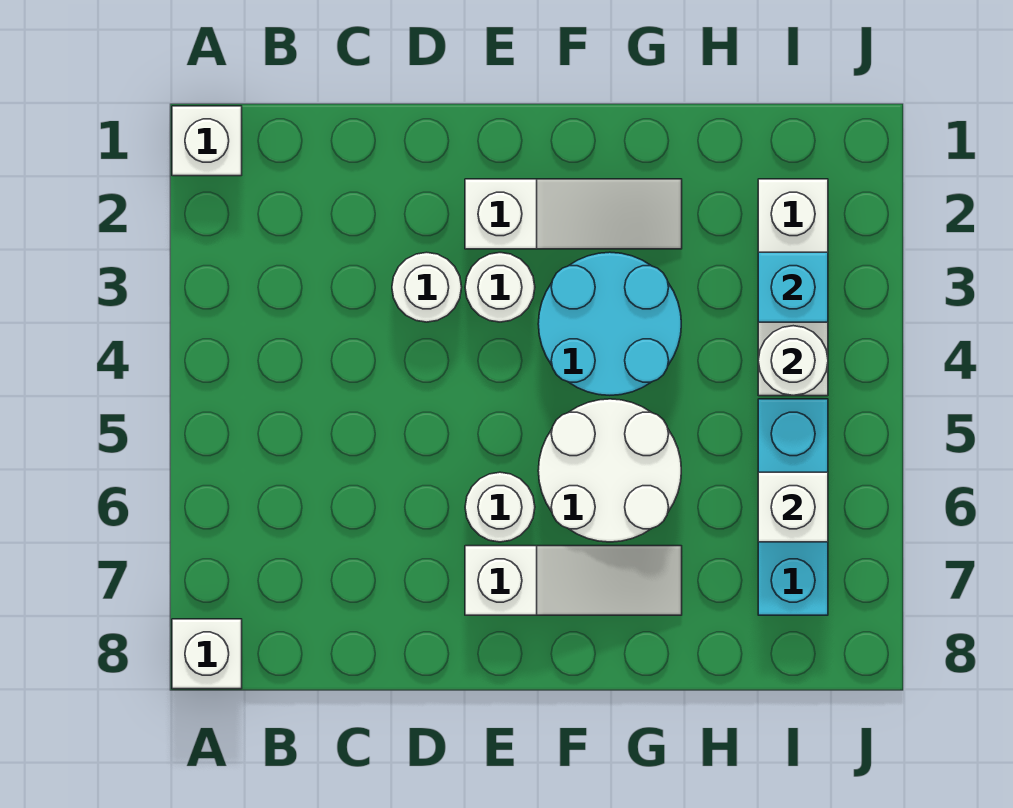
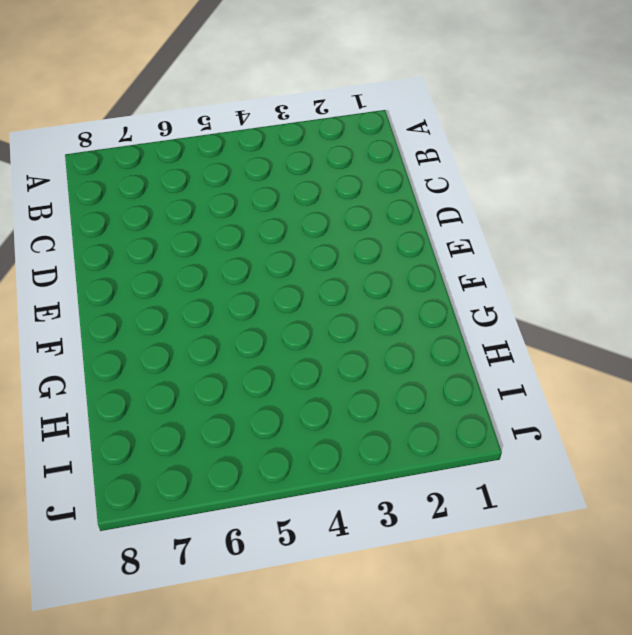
none -> white brick A1 level 1
none -> white brick A8 level 1
none -> white round brick D3 level 1

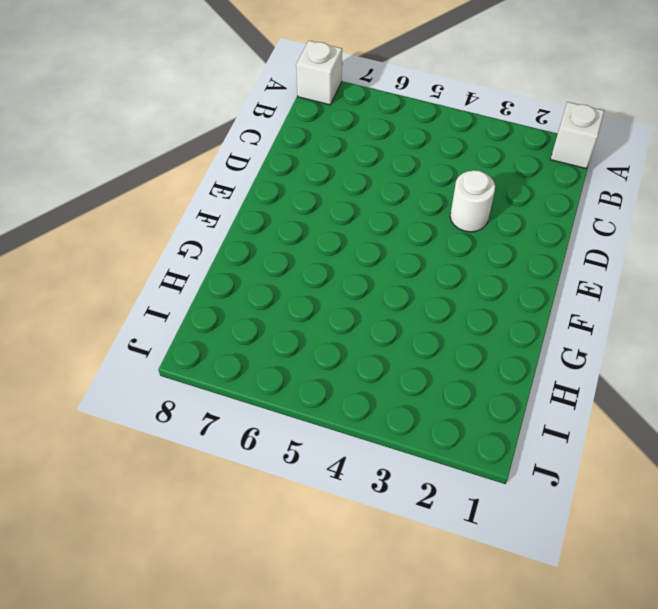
none -> white slope E2:G2 level 1 top E
none -> white round brick E3 level 1
none -> white round brick E6 level 1

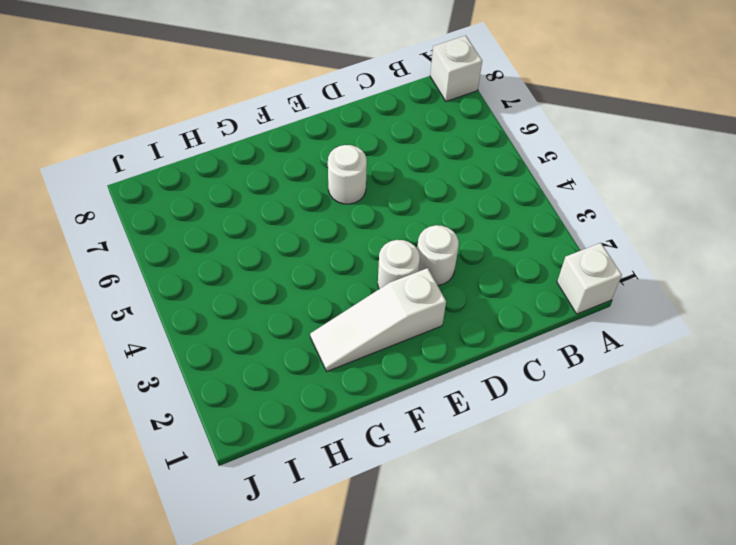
none -> white slope E7:G7 level 1 top E
none -> cyan round brick F3:G4 level 1
none -> white round brick F5:G6 level 1

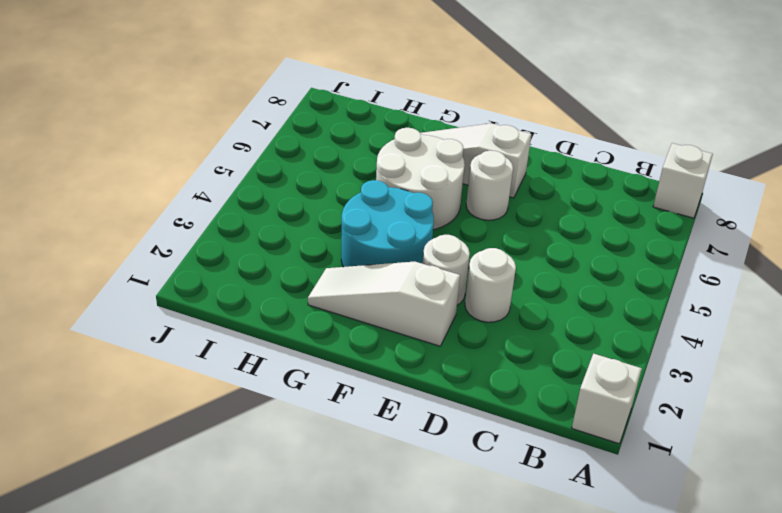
none -> white brick I2:I4 level 1
none -> cyan brick I5:I7 level 1
none -> cyan brick I3 level 2

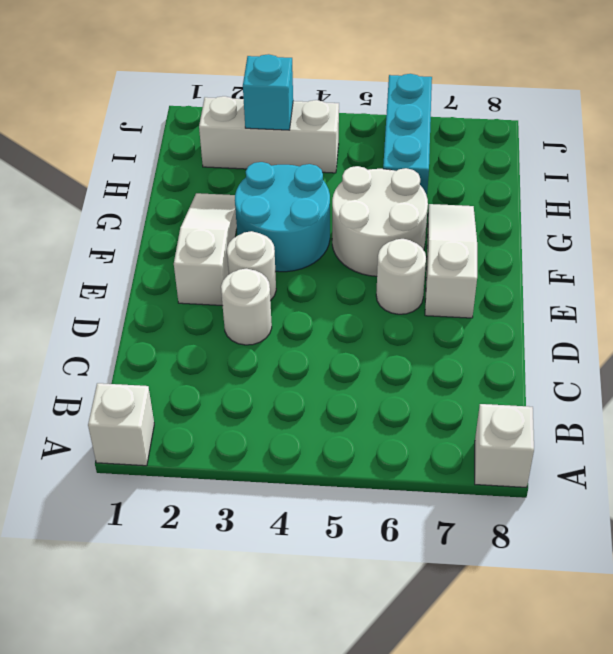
cyan brick H6:J6 level 1 -> cyan brick I5:I7 level 1
none -> white round brick I4 level 2
none -> white brick I6 level 2

